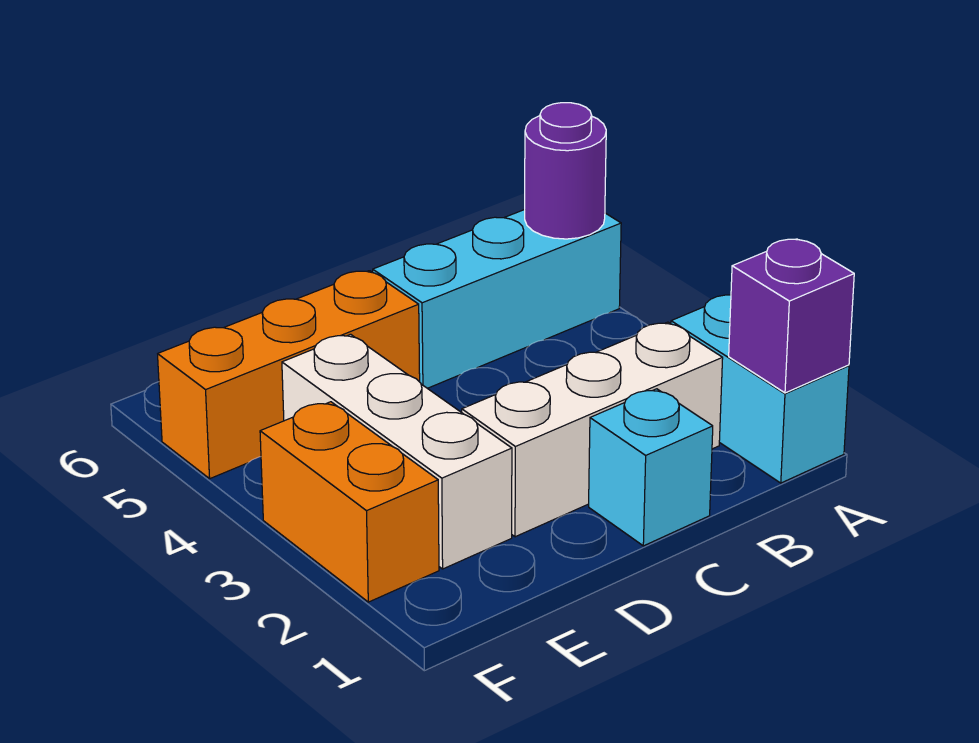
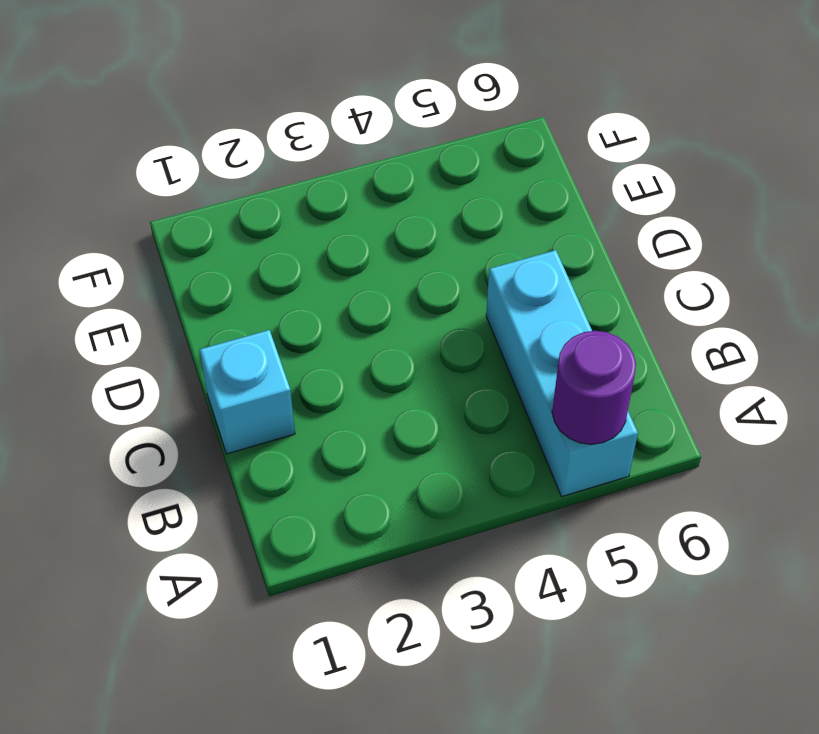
none -> cyan brick A1:A2 level 1
none -> white brick B2:D2 level 1

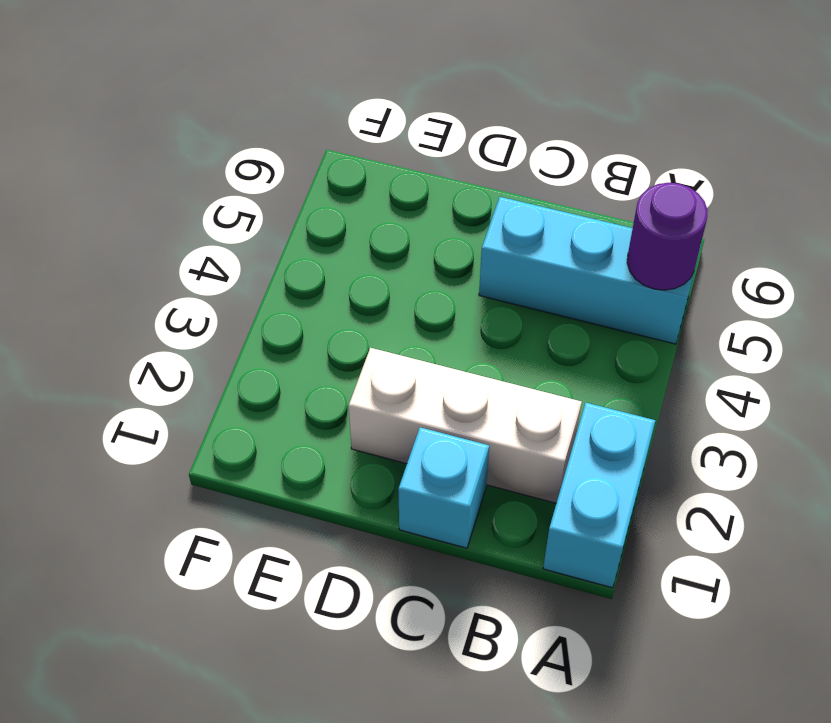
none -> orange brick D5:F5 level 1
none -> white brick E2:E4 level 1

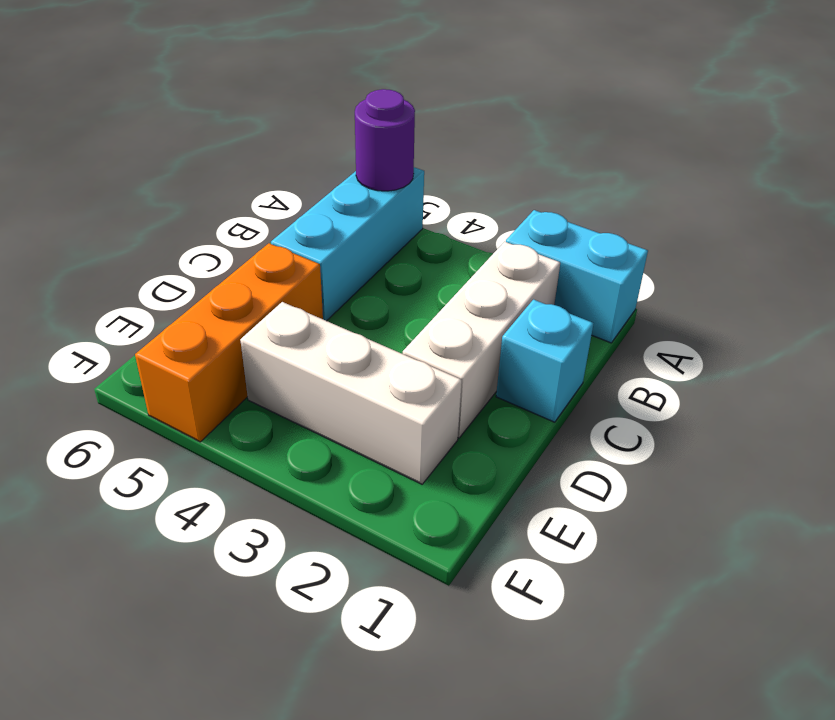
none -> orange brick F2:F3 level 1
none -> purple brick A1 level 2

